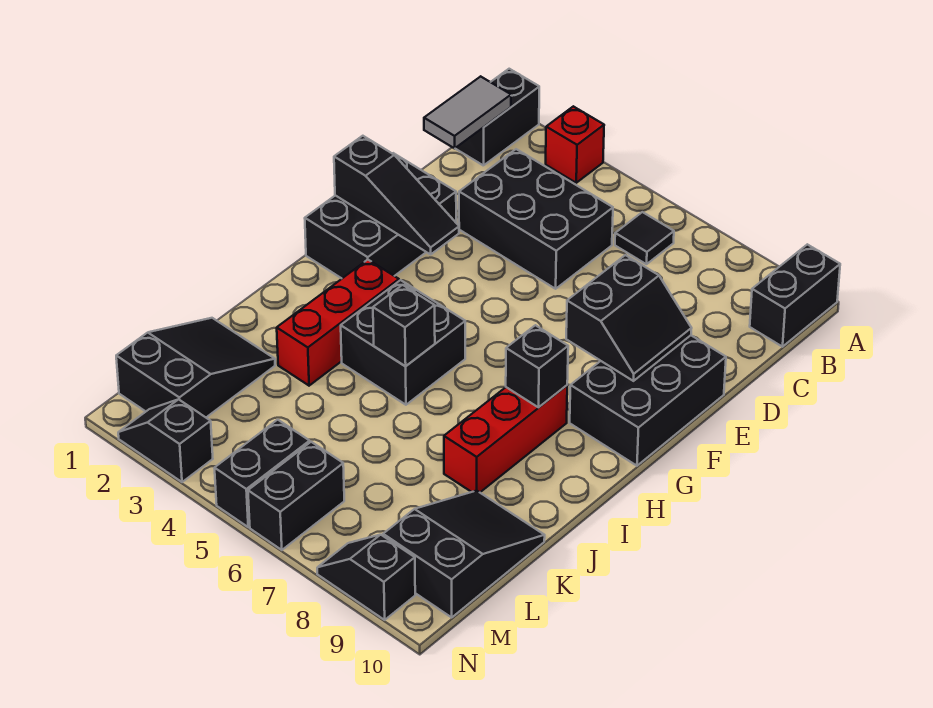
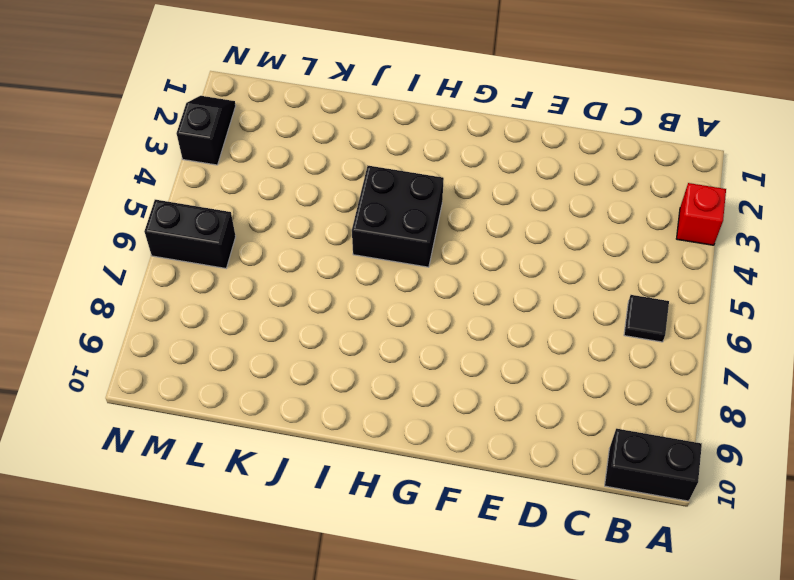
none -> black brick A1:B1 level 1
none -> black brick C3:D5 level 1
none -> black brick E1:G2 level 1

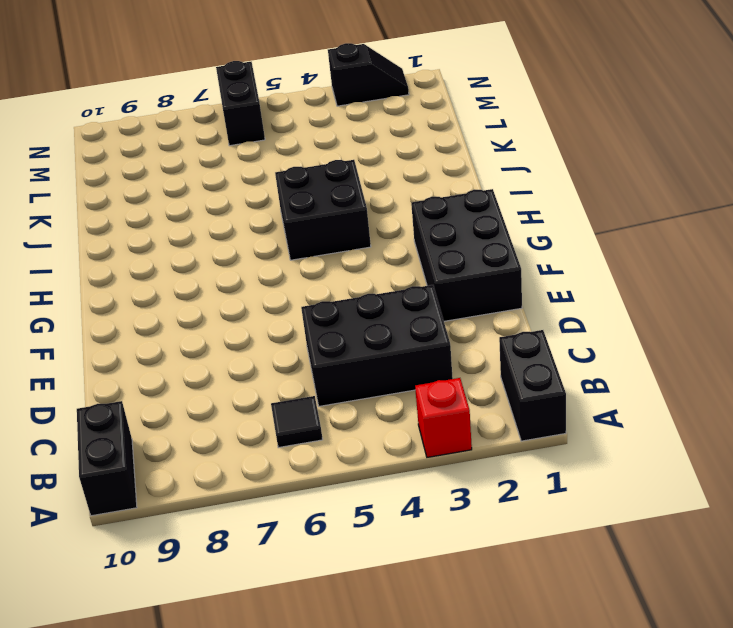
none -> black brick E9:G10 level 1
none -> red brick H3:J3 level 1
none -> red brick H8:J8 level 1

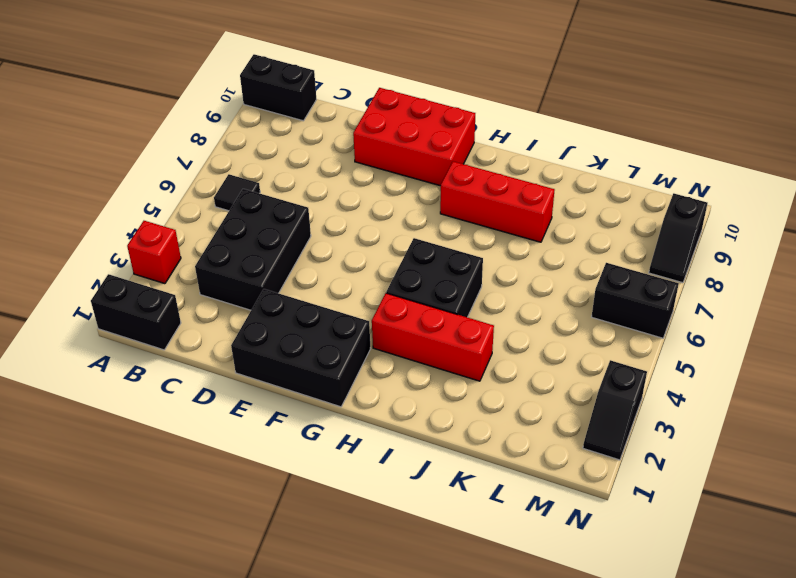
red brick E9:G10 level 1 -> black brick E9:G10 level 1
none -> black slope K1:M2 level 1 top M
none -> black slope K9:M10 level 1 top M
none -> black brick M5:N5 level 1

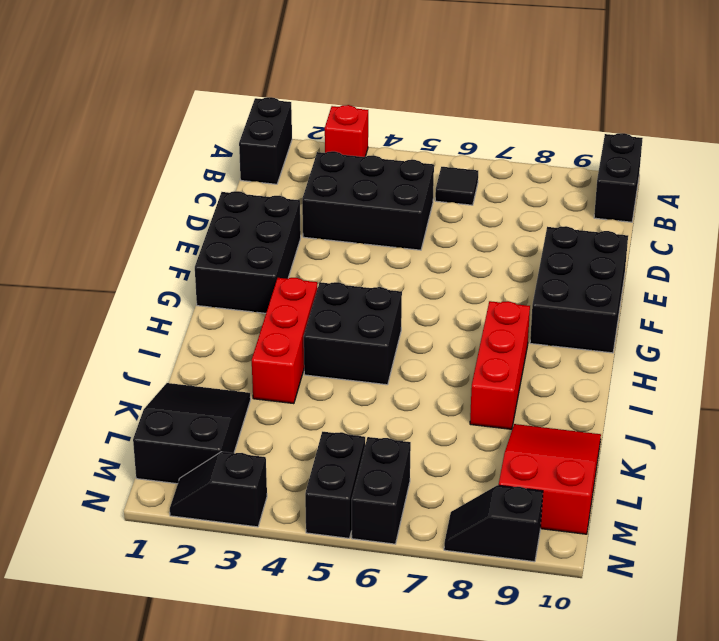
red slope K9:M10 level 1 top M -> black slope K9:M10 level 1 top M
none -> grey tile B1:C1 level 2
none -> black slope E8:F9 level 2 top 8
none -> black slope F1:F3 level 2 top 1

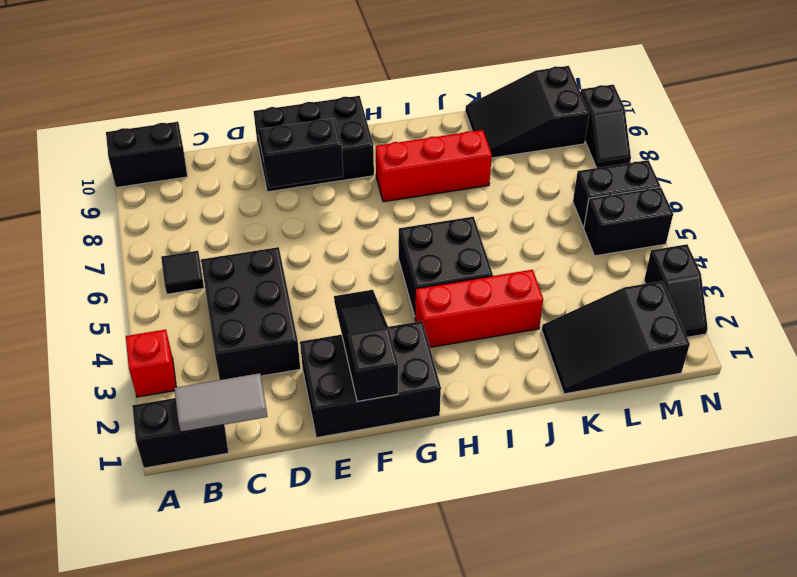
none -> black brick H8 level 2
none -> black brick I5 level 2

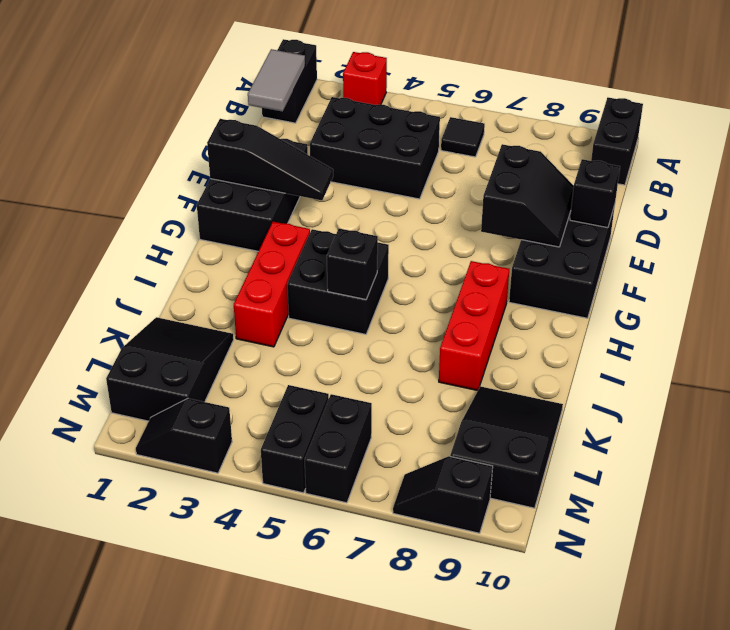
black brick E10 level 2 -> black brick H8 level 2

